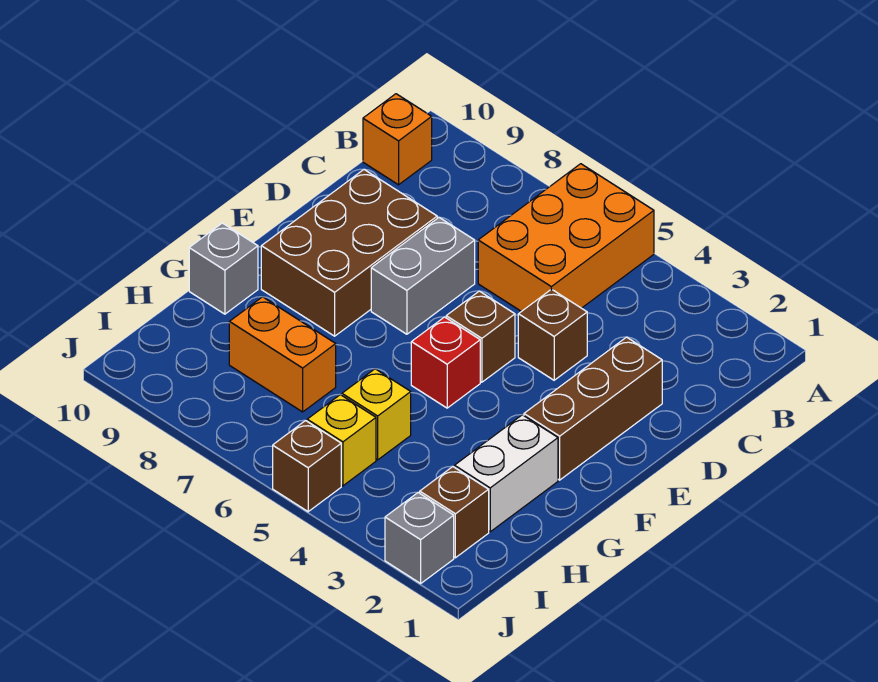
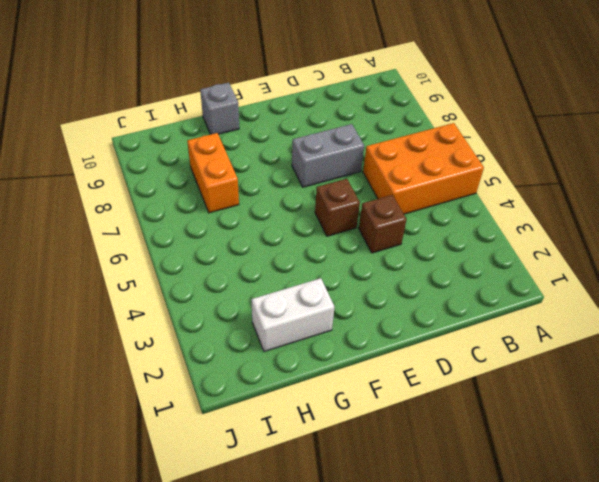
none -> orange brick B10 level 1
none -> brown brick D2:F2 level 1
none -> brown brick D8:F9 level 1

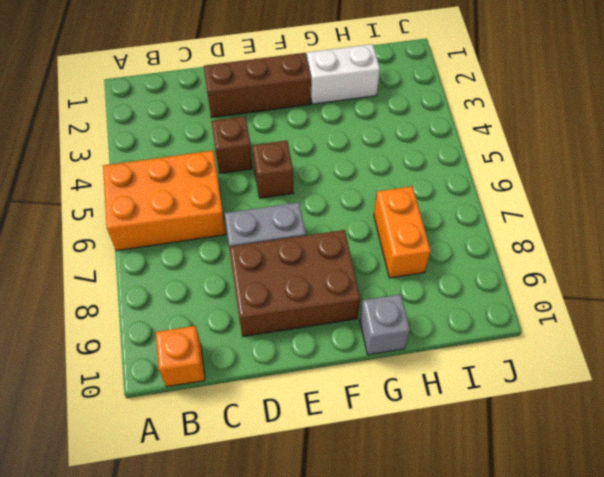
none -> red brick F5 level 1
none -> yellow brick H5 level 1
none -> brown brick I2 level 1

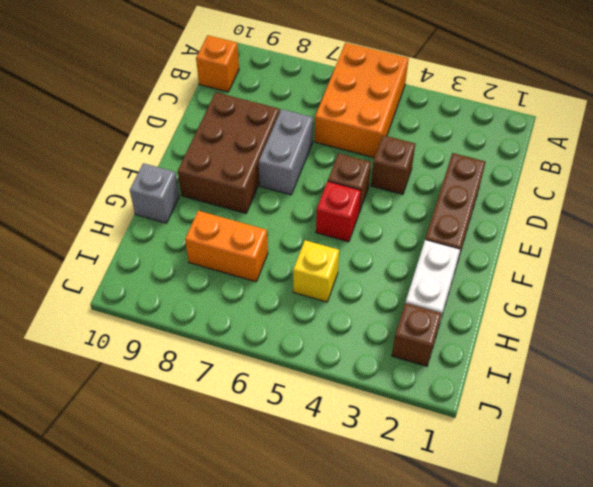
none -> yellow brick I5 level 1
none -> grey brick J2 level 1
none -> brown brick J5 level 1

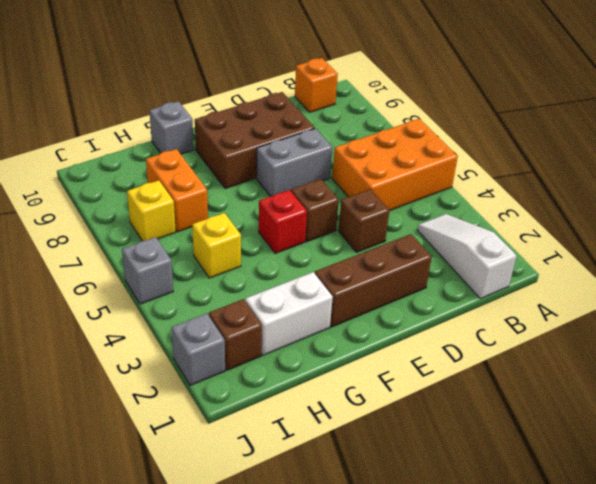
white slope B1:B3 level 1 top 1 -> none
yellow brick I7 level 1 -> yellow brick I5 level 1
grey brick J5 level 1 -> brown brick J5 level 1

